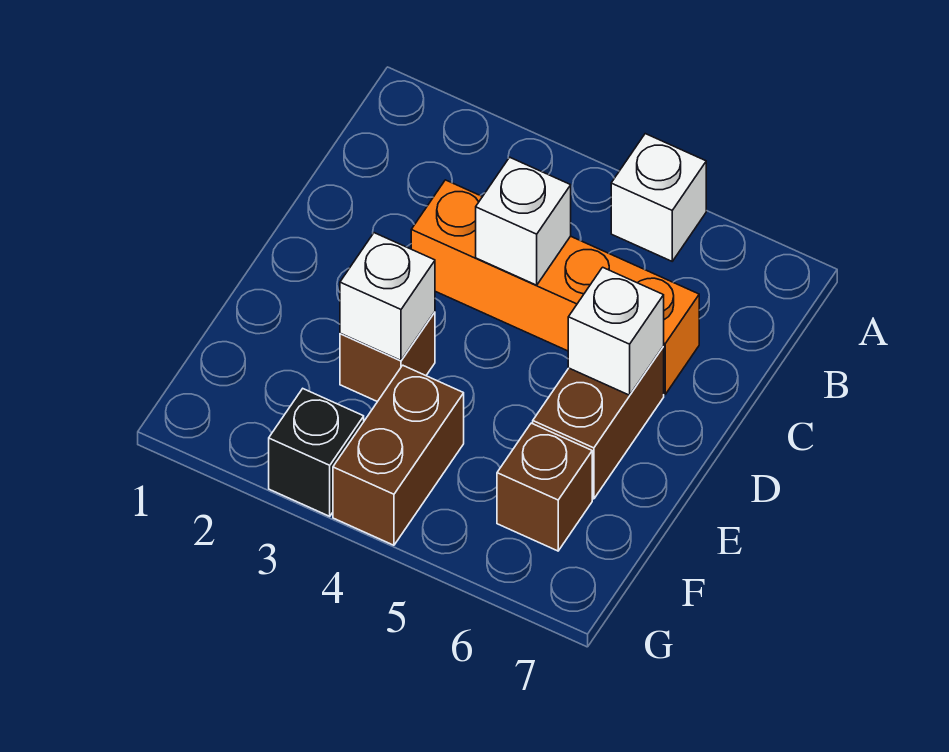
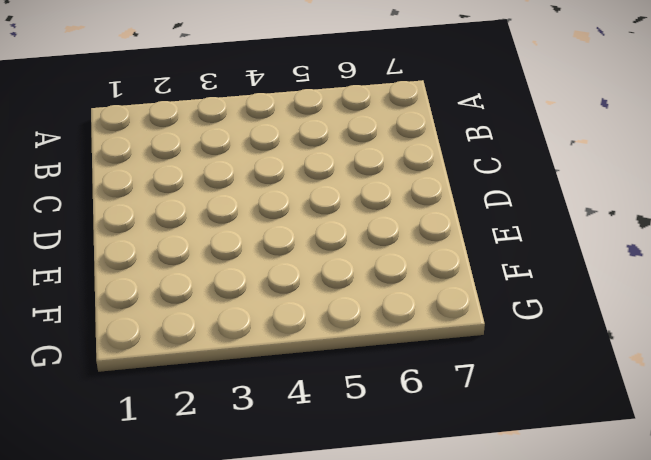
none -> white brick A5 level 1
none -> orange brick C3:C6 level 1

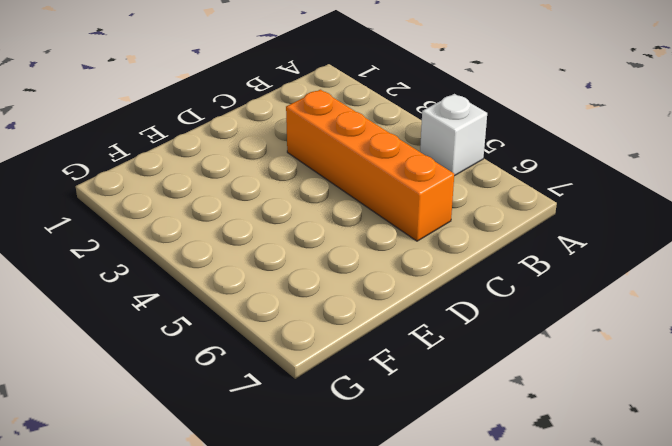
none -> brown brick D6:E6 level 1
none -> brown brick E3 level 1

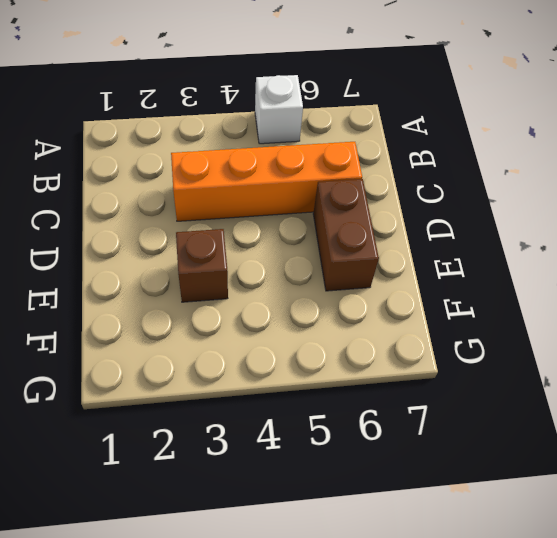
none -> brown brick F4:G4 level 1
none -> brown brick F6 level 1

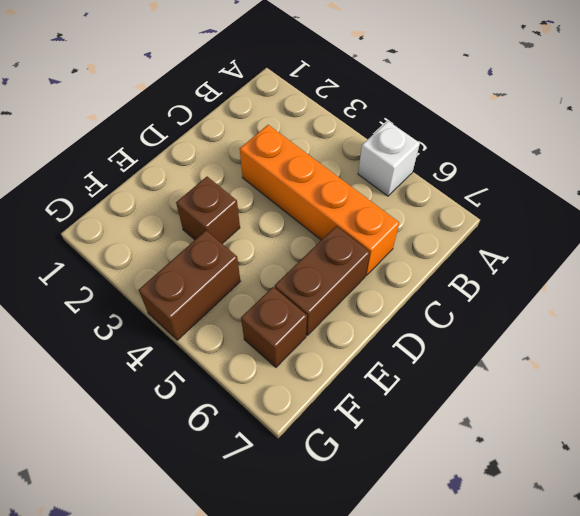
none -> black brick G3 level 1
none -> white brick C4 level 2

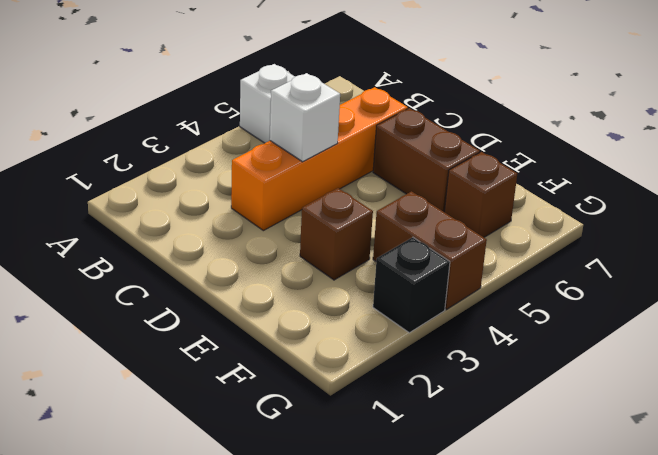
none -> white brick D6 level 2
none -> white brick E3 level 2

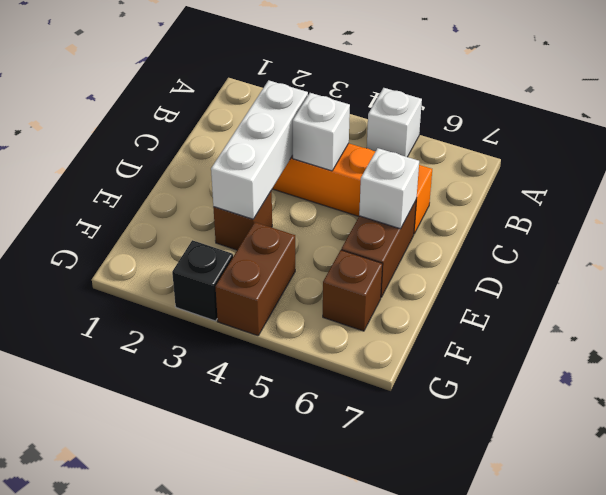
white brick C3:E3 level 2 -> white brick E3 level 2

